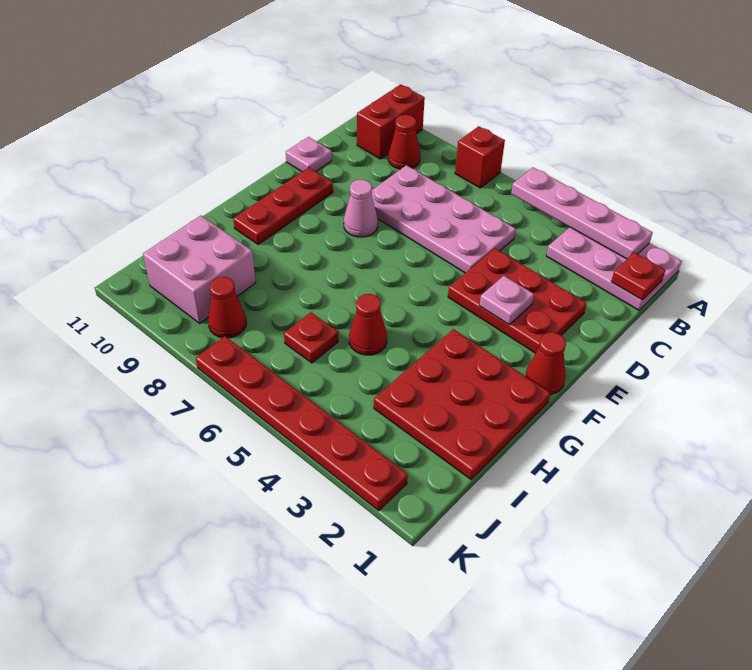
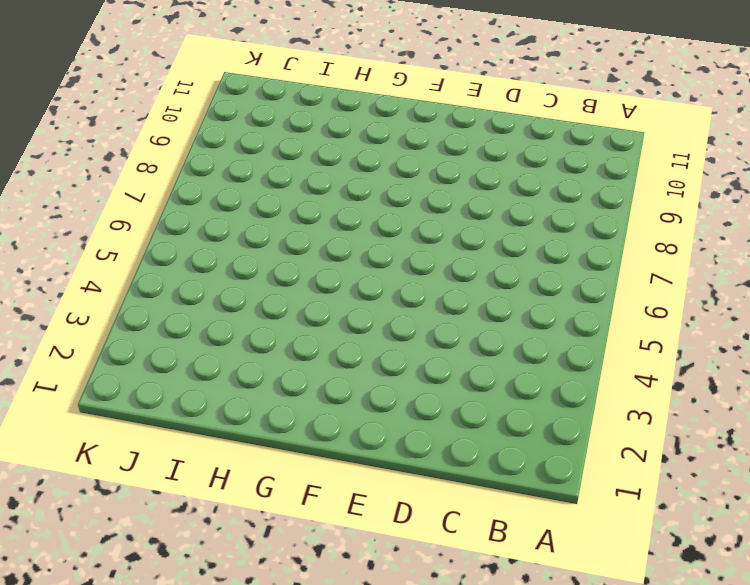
none -> pink plate A1:B3 level 1
none -> red brick A7 level 1
none -> red brick A10:B10 level 1

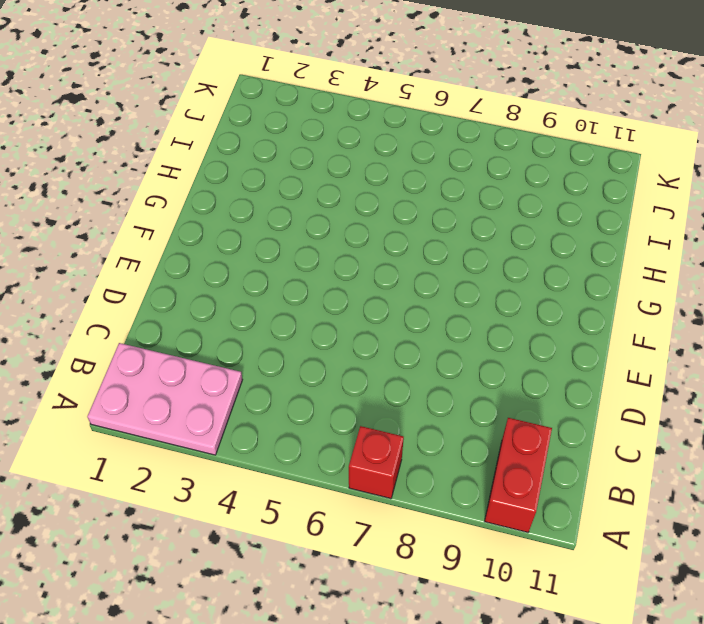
none -> red cone B9 level 1
none -> pink plate C5:D8 level 1
none -> red plate D2:E4 level 1

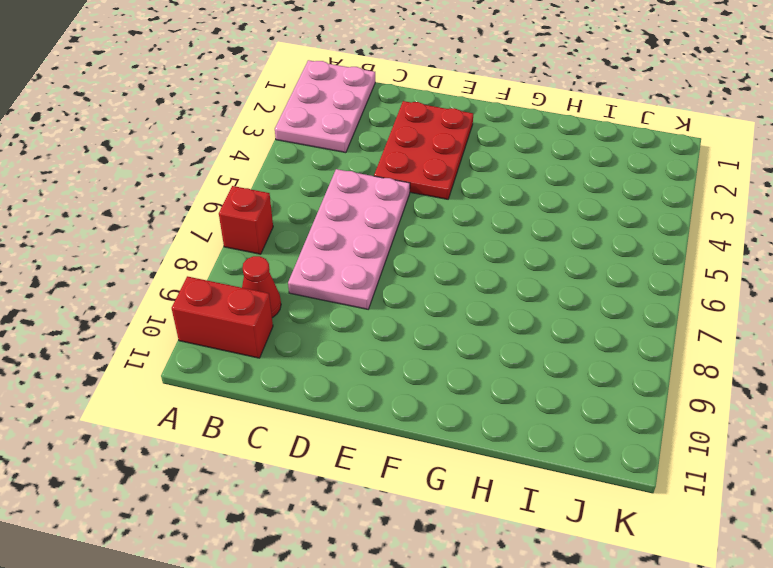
none -> pink plate D11 level 1
none -> pink cone E8 level 1
none -> red plate E10:G10 level 1

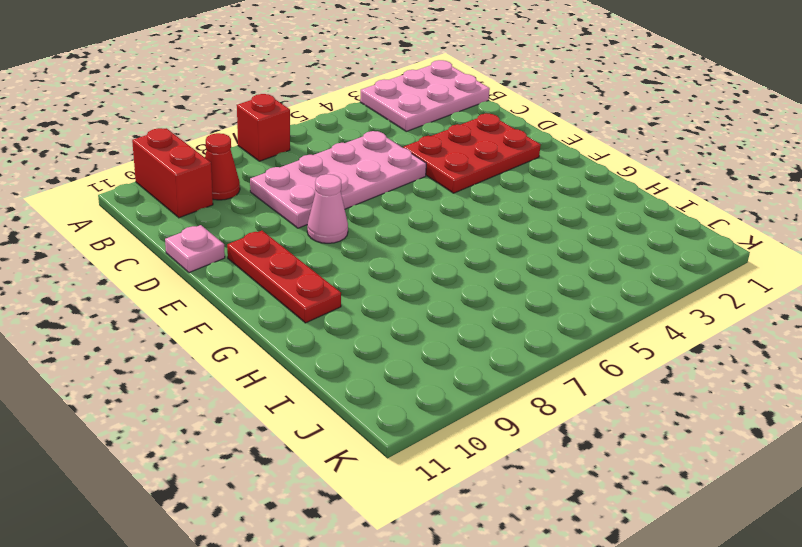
none -> red cone F1 level 1
none -> red plate G1:I3 level 1
none -> red cone H5 level 1

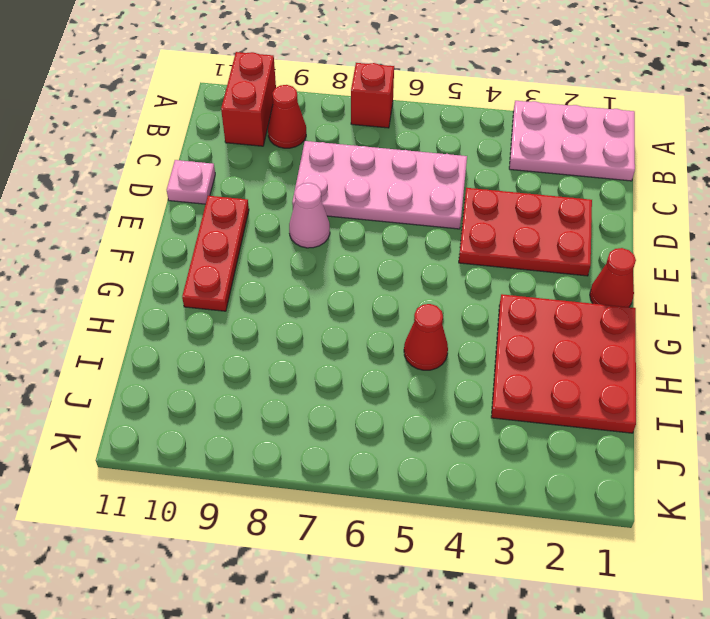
none -> red plate I6 level 1
none -> pink brick I9:J10 level 1
none -> red cone J8 level 1

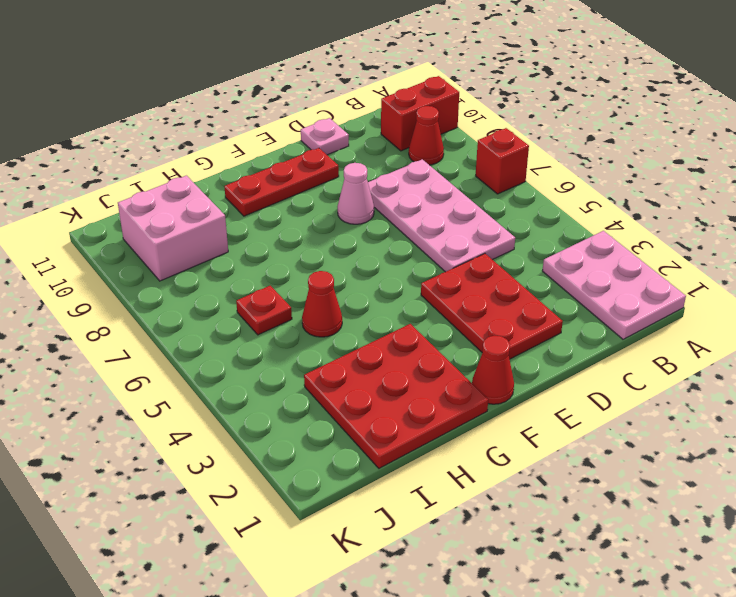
none -> red cone J8 level 1
none -> red plate K2:K7 level 1
none -> pink plate A2:A5 level 2

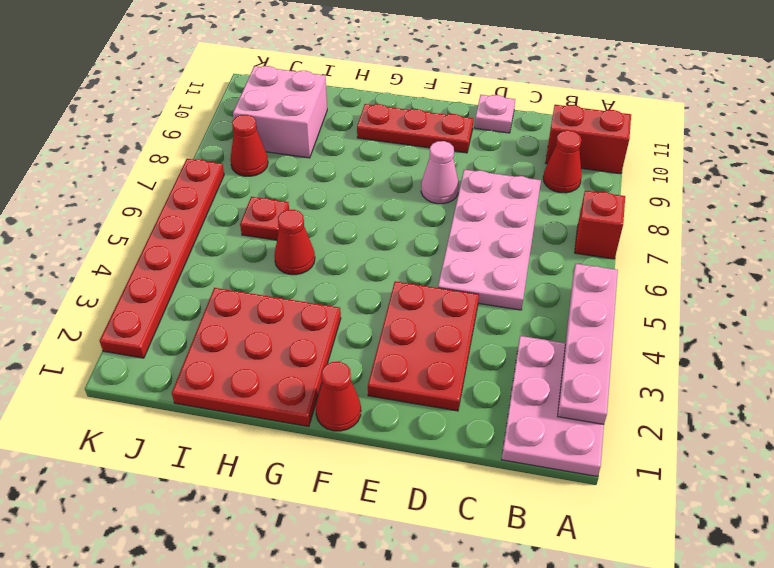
none -> red plate B1 level 2
none -> pink plate E3 level 2

